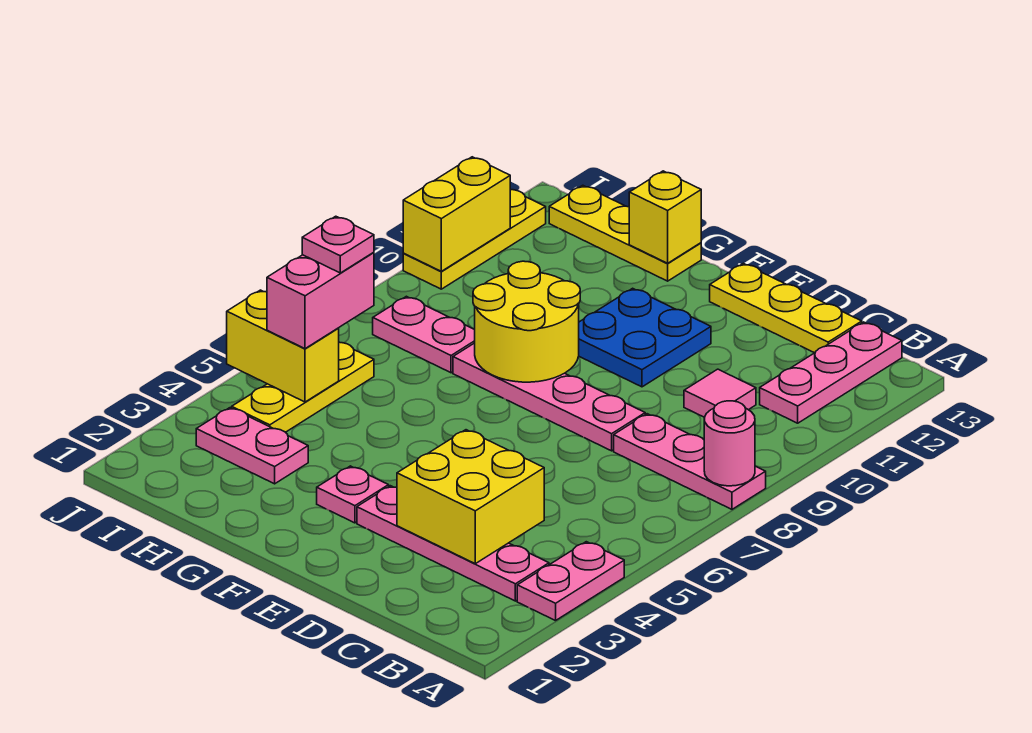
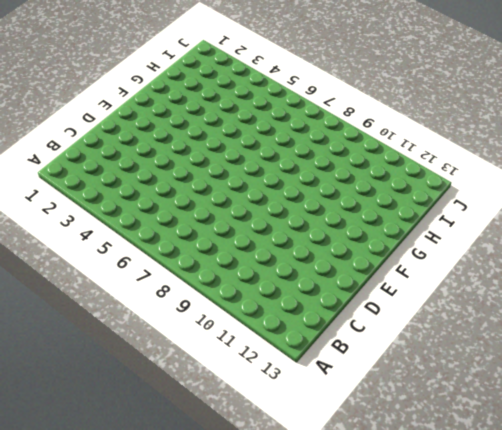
none -> pink plate A3:A4 level 1
none -> pink plate A8:C8 level 1
none -> pink plate B3:E3 level 1

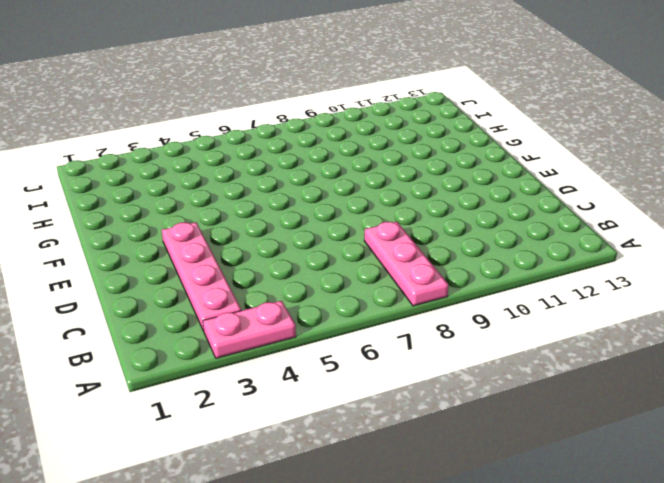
none -> pink plate B11:B13 level 1
none -> pink tile C10 level 1
none -> yellow plate C13:E13 level 1

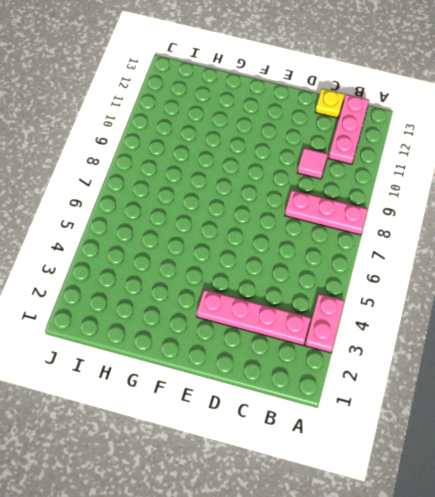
yellow plate C13 level 1 -> yellow plate C13:E13 level 1
none -> pink plate D8:G8 level 1
none -> blue plate E10:F11 level 1
none -> pink plate F3 level 1

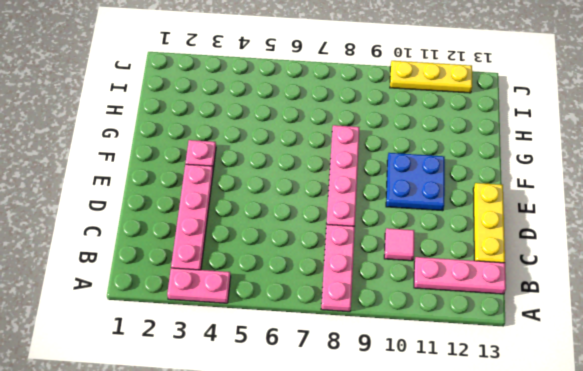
none -> yellow plate G13:I13 level 1
none -> pink plate H3:I3 level 1
none -> pink plate H8:I8 level 1

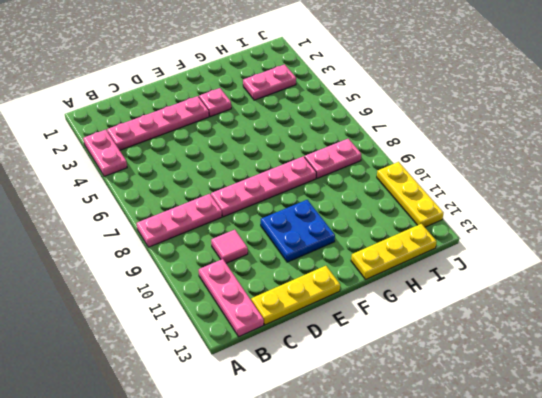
none -> yellow plate I4:I6 level 1
none -> pink round brick A8 level 2
none -> yellow brick C3:D4 level 2

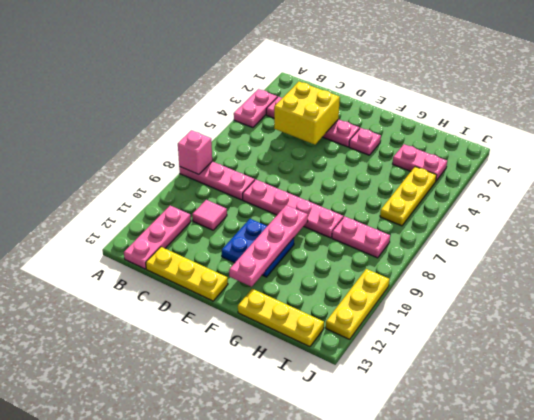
pink brick A8 level 2 -> pink round brick A8 level 2
pink plate F9:F12 level 2 -> yellow round brick F8:G9 level 2
none -> yellow brick G13 level 2
none -> yellow brick I5:J5 level 2
none -> yellow brick J10:J11 level 2

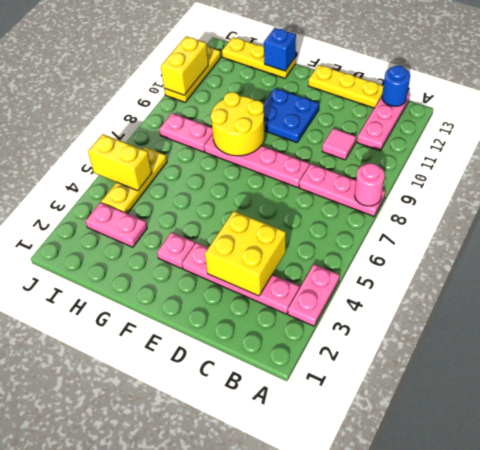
blue round brick B13 level 2 -> none
blue brick G13 level 2 -> yellow brick G13 level 2
none -> pink brick I5:I6 level 3
none -> pink plate I6 level 4

